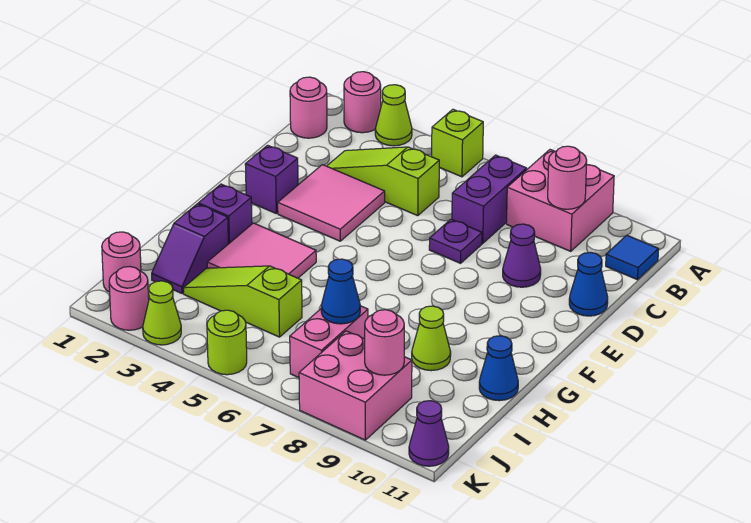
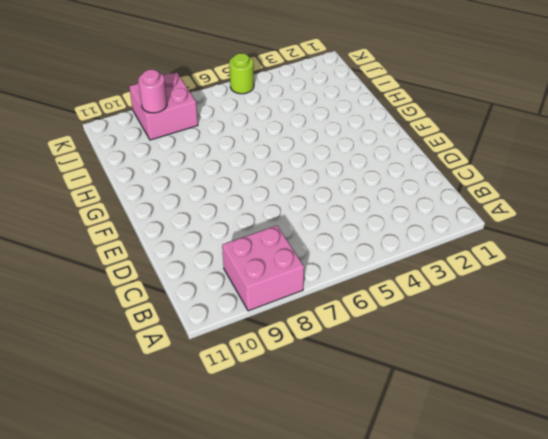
none -> pink round brick A2 level 1
none -> lime cone A3 level 1
none -> lime brick A5 level 1

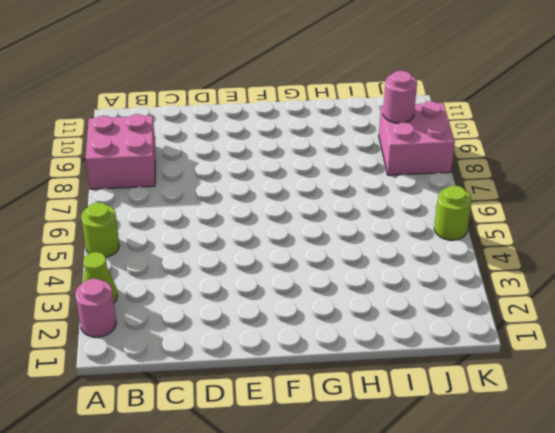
lime round brick A5 level 1 -> lime brick A5 level 1
none -> pink round brick B1 level 1
none -> purple brick B7:C7 level 1
none -> blue tile B11 level 1

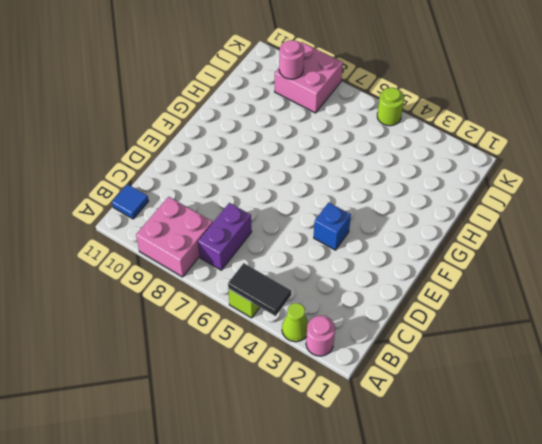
black tile A4:A5 level 2 -> none
blue brick E4 level 1 -> pink tile D3:E4 level 1
none -> pink round brick B1 level 1
none -> lime slope C3:C5 level 1 top 5
none -> purple plate D7 level 1

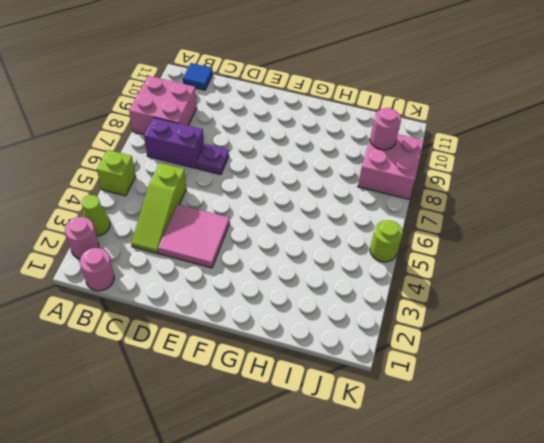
none -> purple cone D9 level 1
none -> blue cone D11 level 1
none -> purple brick E2 level 1

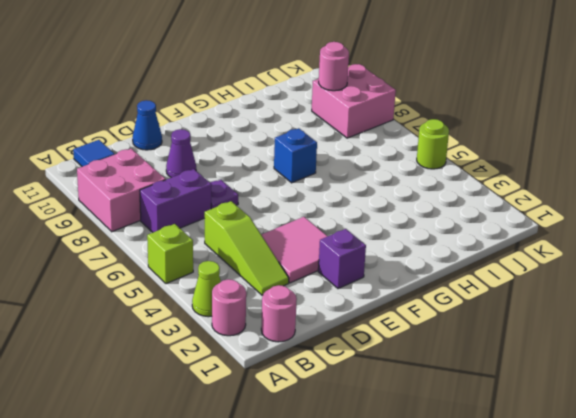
blue brick G7 level 1 -> none
none -> purple brick G2 level 1
none -> pink tile G3:H4 level 1
none -> purple slope H2:I2 level 1 top H

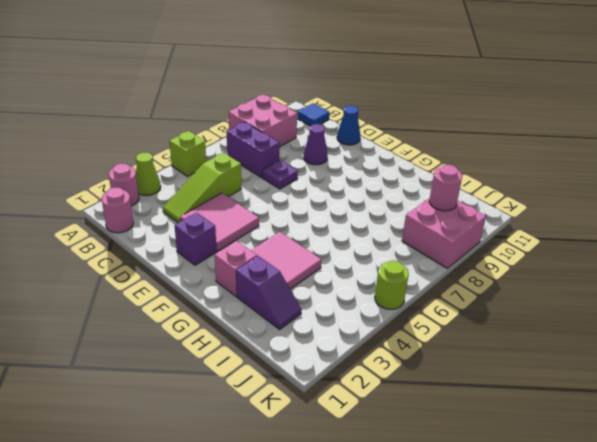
pink brick G2 level 1 -> purple brick G2 level 1
none -> lime cone H9 level 1
none -> blue cone H11 level 1
none -> lime slope I3:I5 level 1 top 5

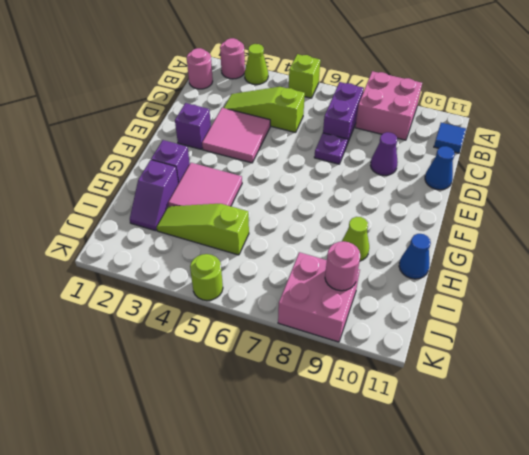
none -> pink brick I7:J7 level 1
none -> pink round brick J1 level 1
none -> pink round brick K2 level 1

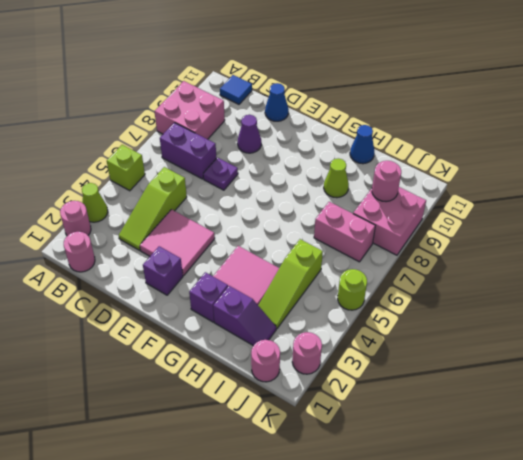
none -> lime cone K3 level 1
none -> purple cone K11 level 1
none -> pink round brick B9 level 2

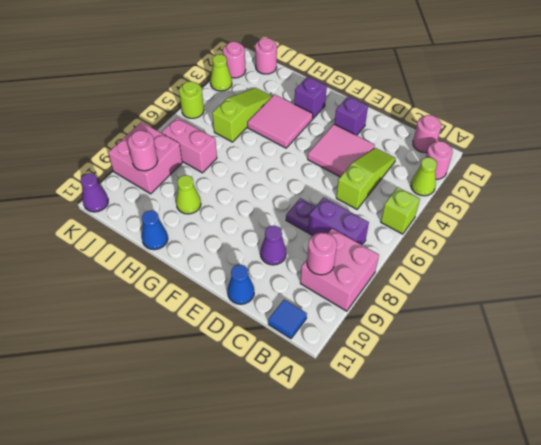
none -> purple slope H2:I2 level 1 top H
none -> blue cone I7 level 2

